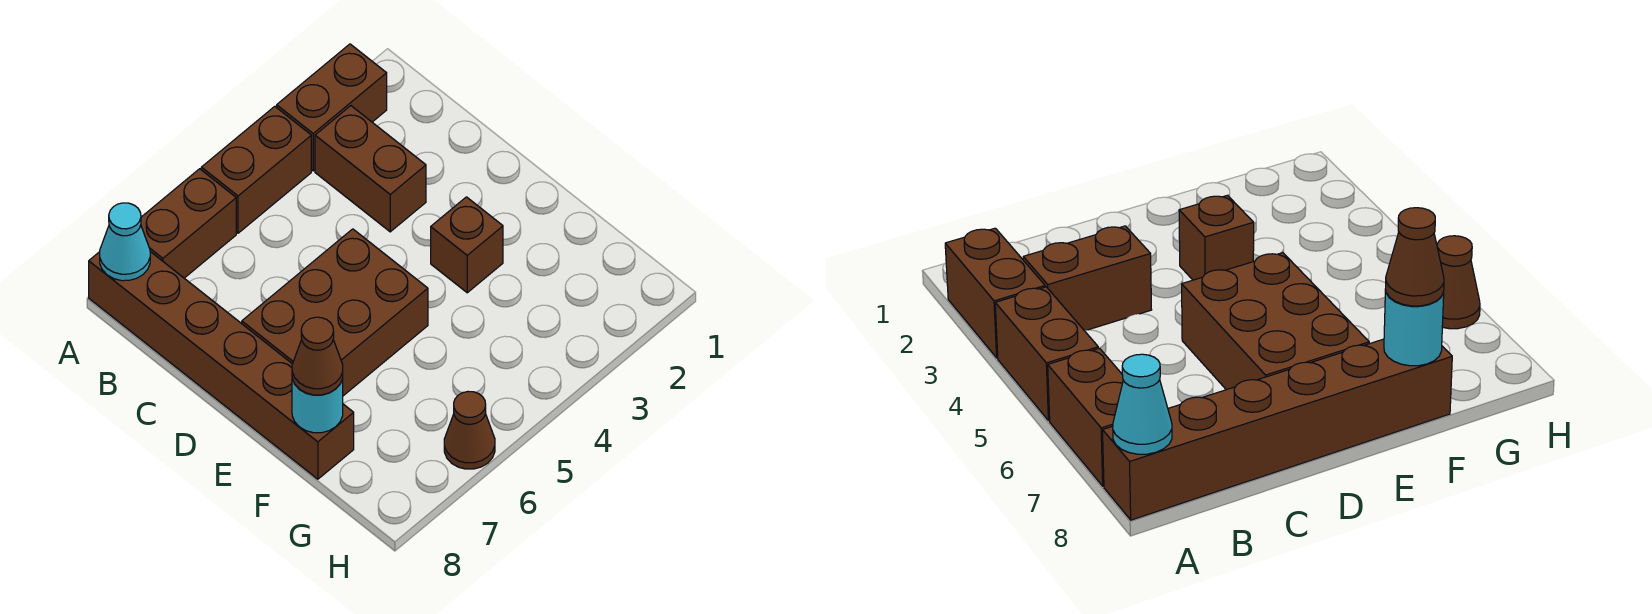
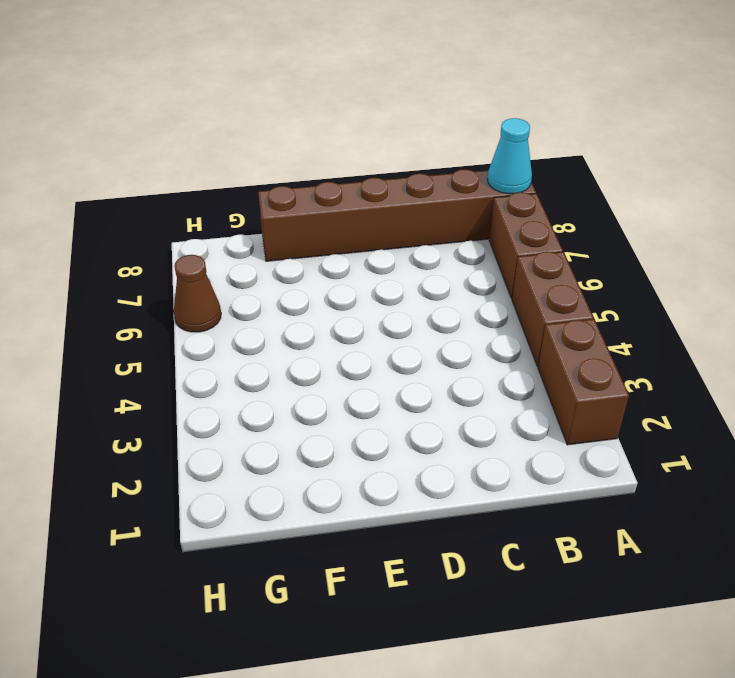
none -> brown brick B3:C3 level 1
none -> brown brick D5:E7 level 1

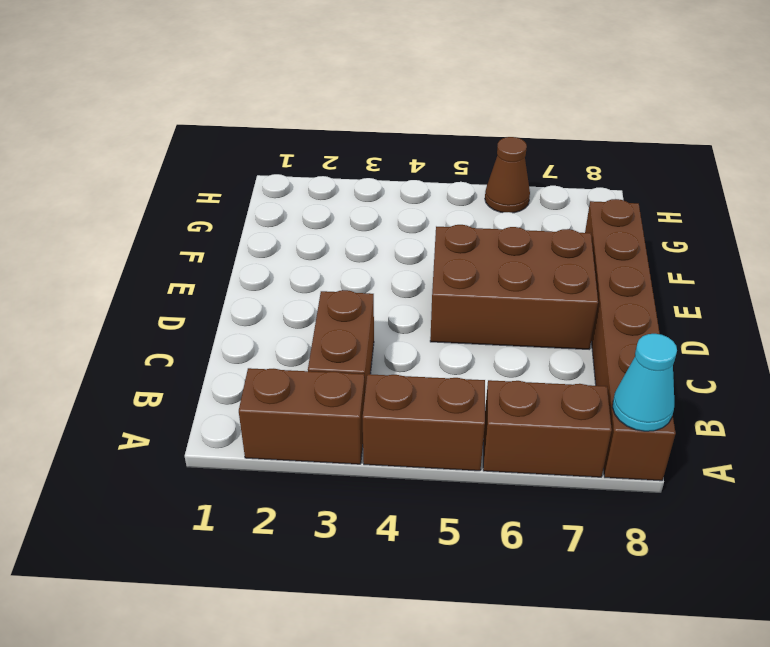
none -> brown brick E3 level 1
none -> cyan round brick F8 level 2

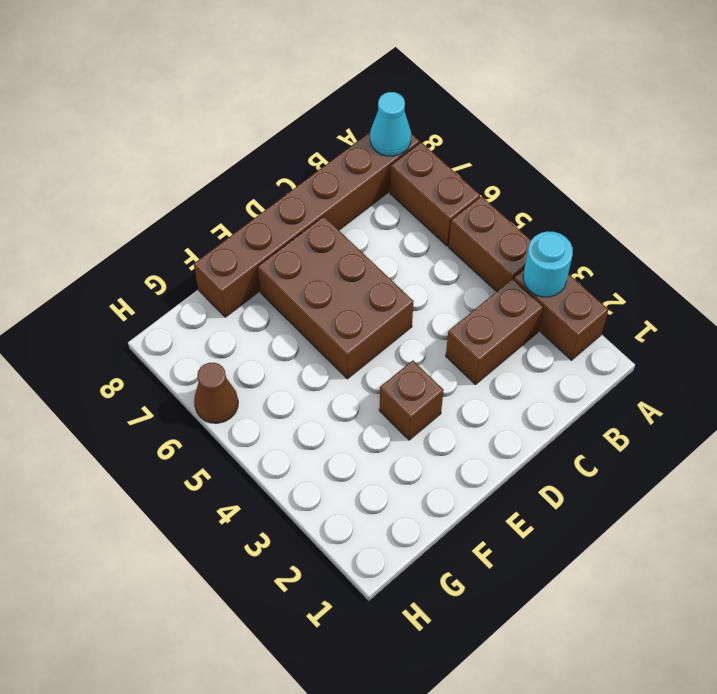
cyan round brick A3 level 2 -> cyan round brick F8 level 2
none -> brown cone F8 level 3

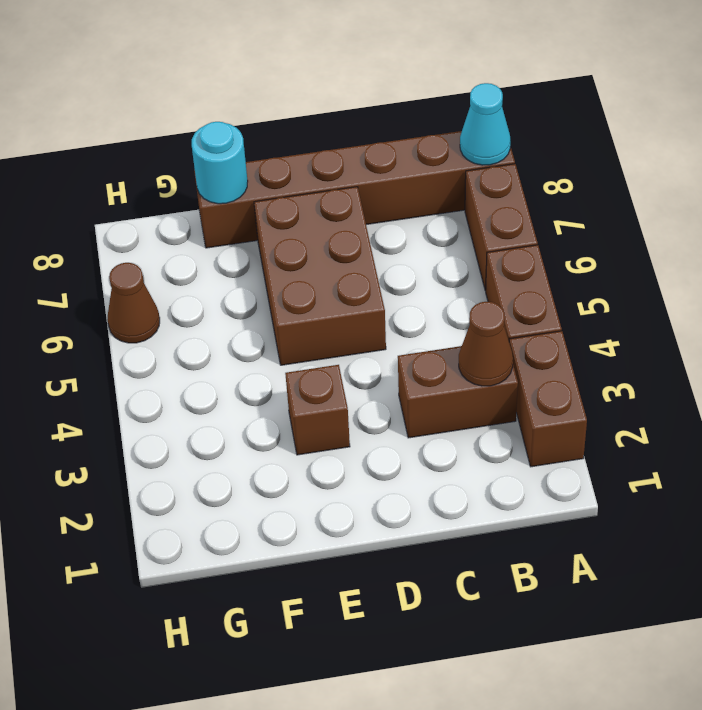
brown cone B3 level 2 -> brown cone F8 level 3

